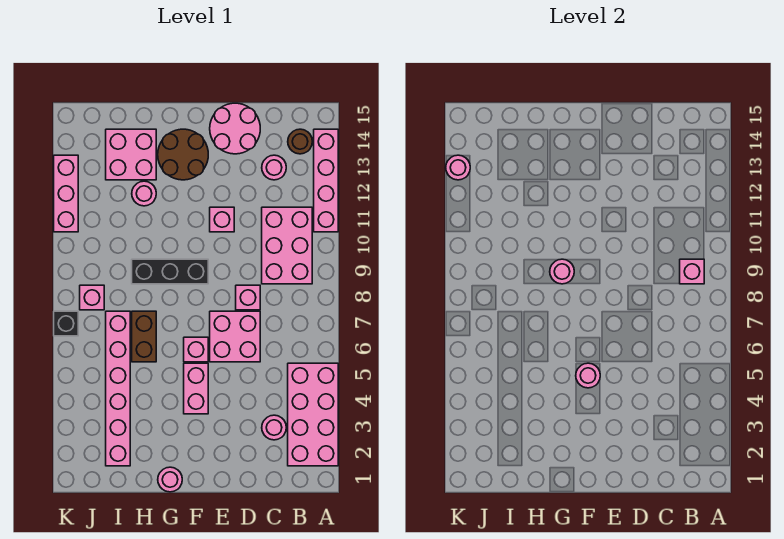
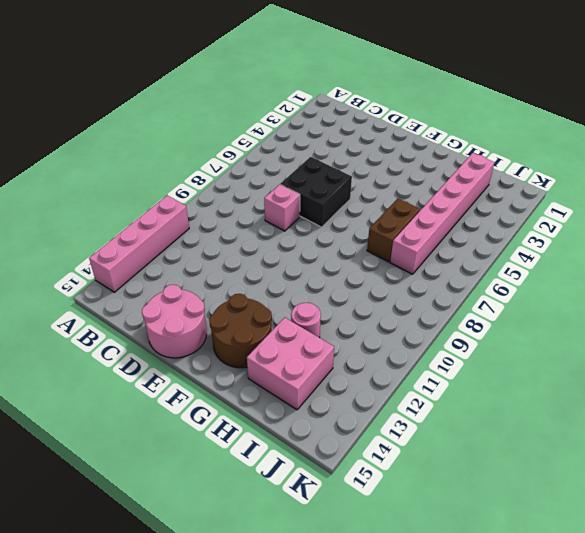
black brick D6:E7 level 1 -> pink brick D6:E7 level 1
none -> pink brick A2:B5 level 1
none -> pink brick B9:C11 level 1
none -> brown round brick B14 level 1

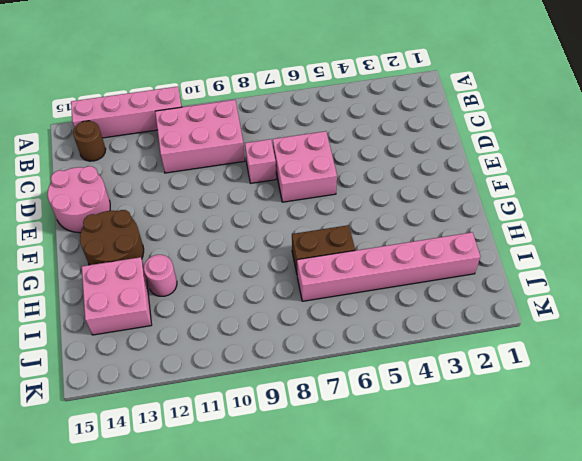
none -> pink brick A2:B5 level 1
none -> pink round brick C3 level 1
none -> pink round brick C13 level 1

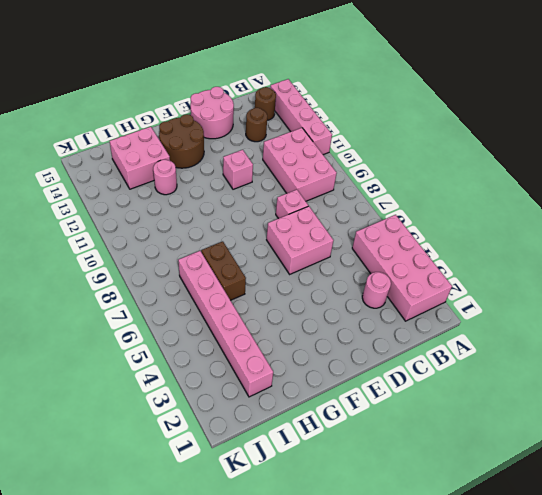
brown round brick C13 level 1 -> pink round brick C13 level 1
none -> pink brick F4:F5 level 1
none -> pink brick F6 level 1
none -> black brick F9:H9 level 1

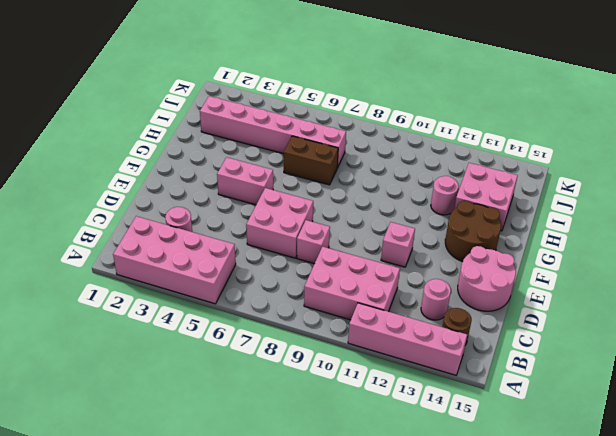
none -> pink brick F6 level 1
none -> black brick F9:H9 level 1
none -> pink round brick G1 level 1

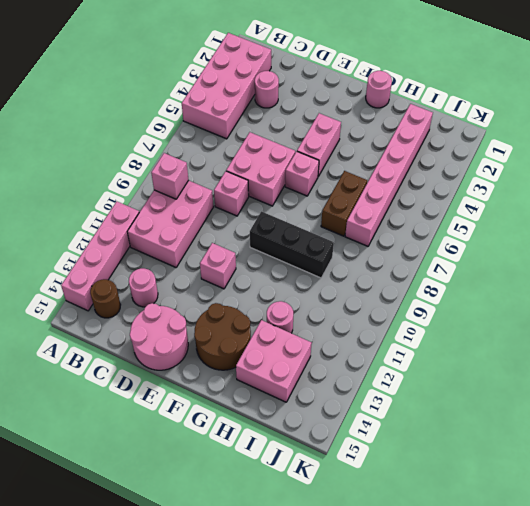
none -> pink brick J8 level 1
none -> black brick K7 level 1
none -> pink brick K11:K13 level 1

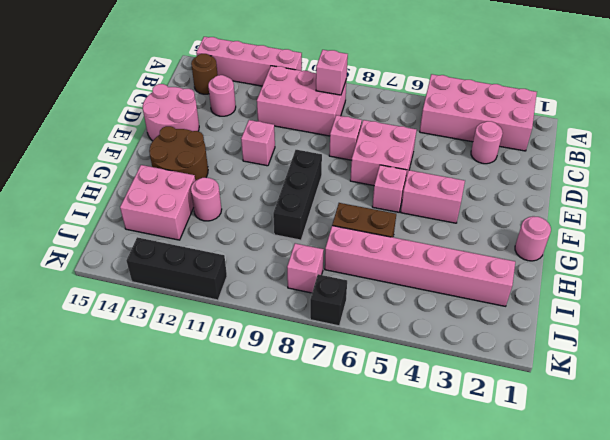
black brick K11:K13 level 1 -> pink brick K11:K13 level 1
none -> pink round brick F5 level 2
none -> pink round brick G9 level 2
none -> pink round brick K13 level 2

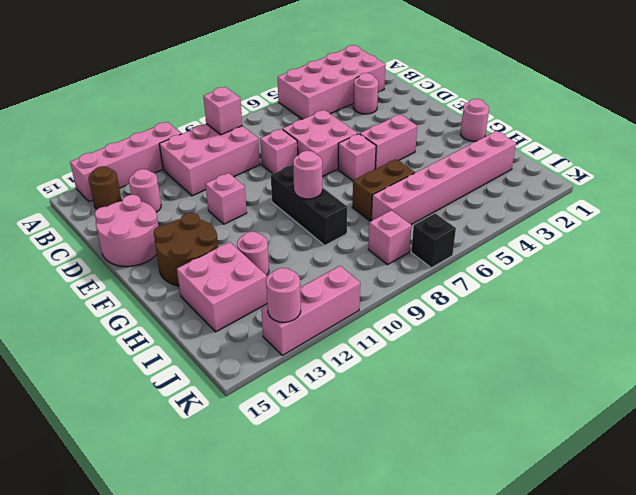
none -> pink round brick F5 level 2

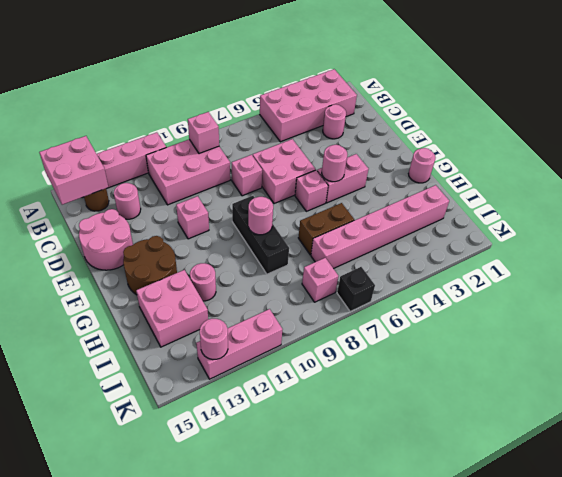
pink brick A14:B15 level 2 -> none

